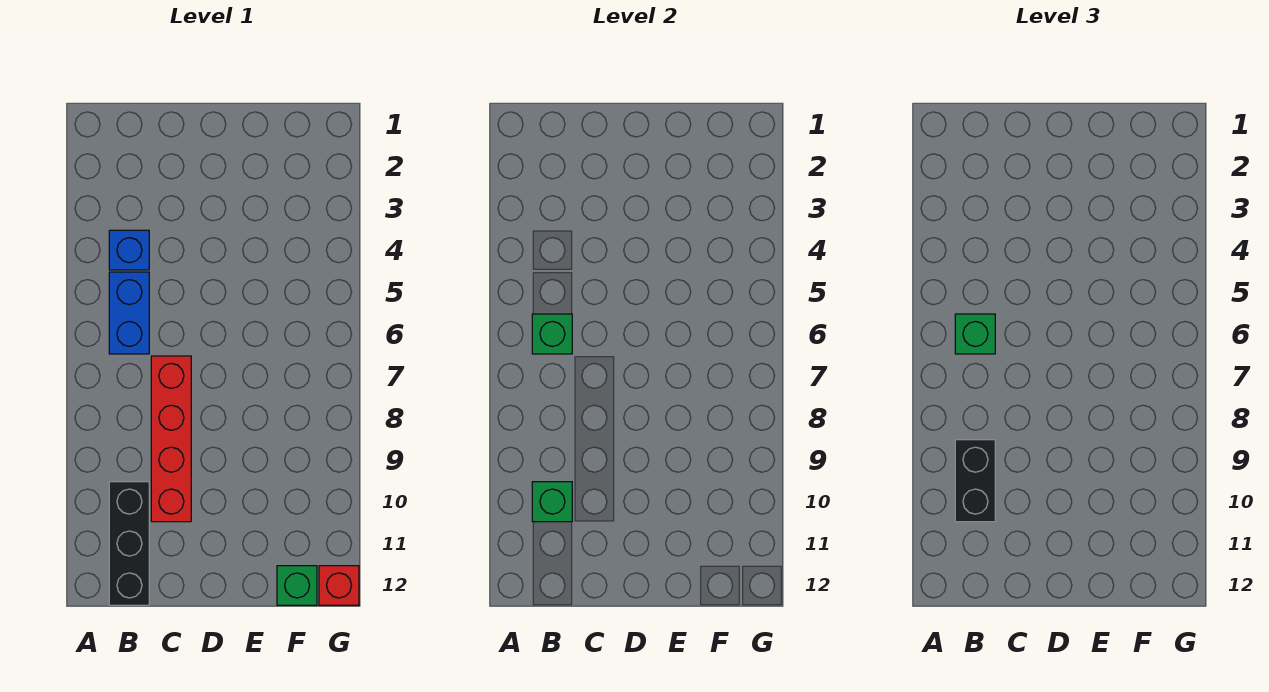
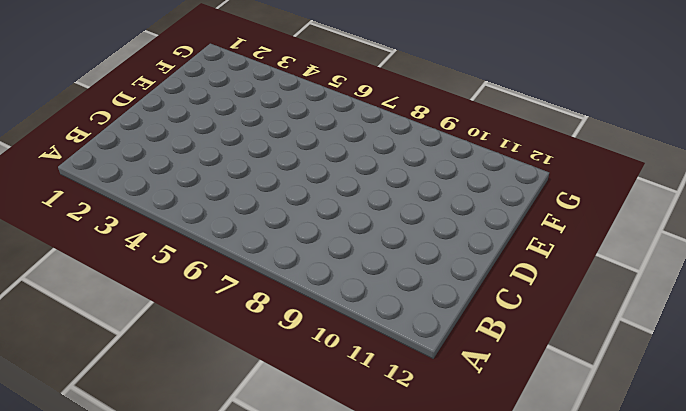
none -> blue brick B4 level 1
none -> blue brick B5:B6 level 1

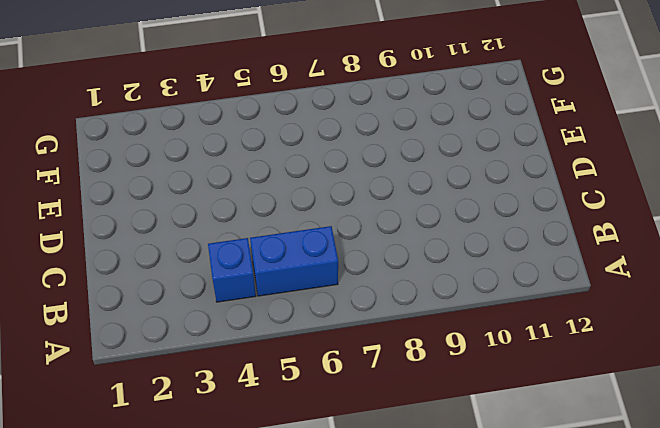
none -> black brick B10:B12 level 1
none -> red brick C7:C10 level 1

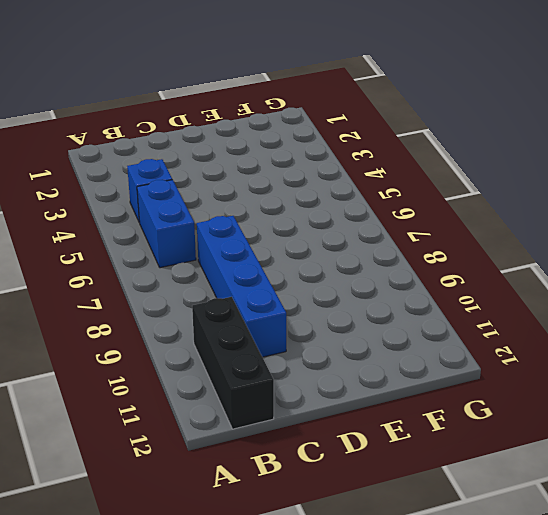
blue brick C7:C10 level 1 -> red brick C7:C10 level 1
none -> green brick F12 level 1
none -> red brick G12 level 1

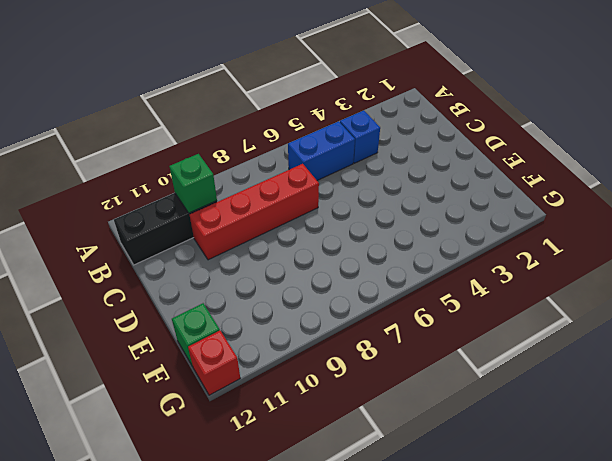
none -> green brick B6 level 2
none -> green brick B6 level 3

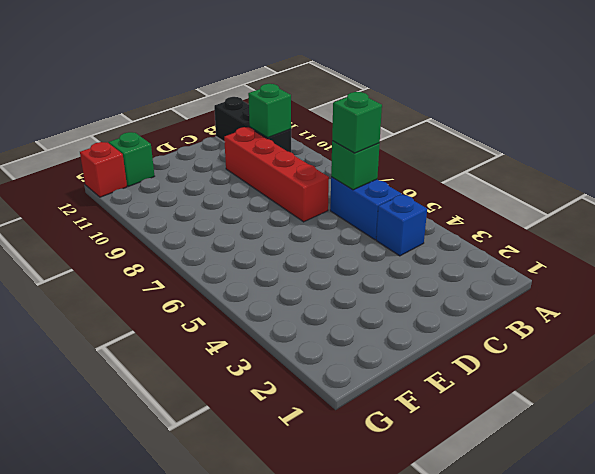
none -> black brick B9:B10 level 3

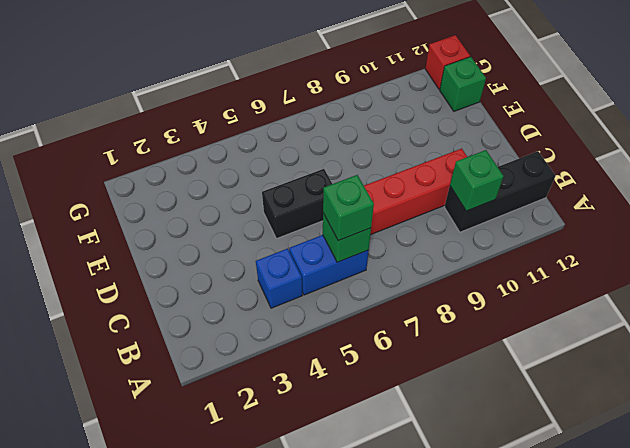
black brick D5:D6 level 1 -> black brick B9:B10 level 3

